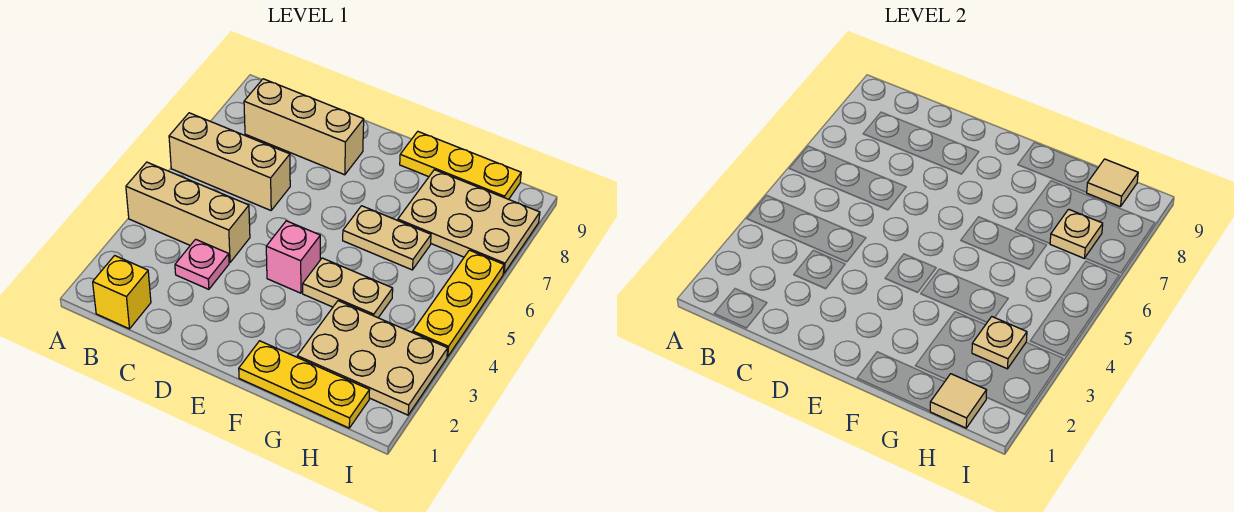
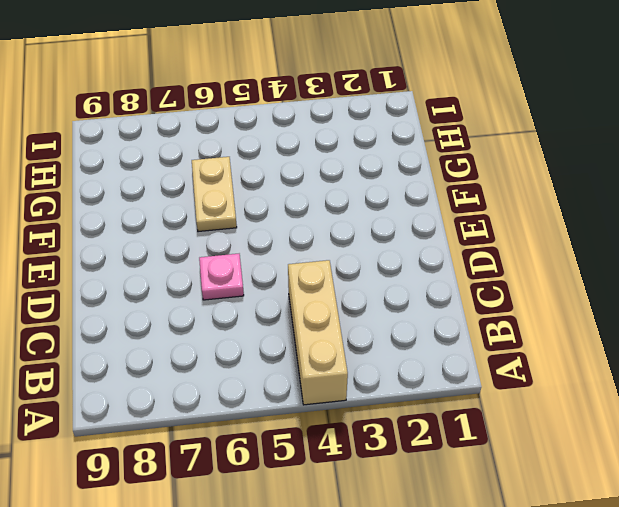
pink plate D6 level 1 -> pink plate C3 level 1
none -> tan brick A6:C6 level 1
none -> yellow brick B1 level 1
none -> tan brick B8:D8 level 1

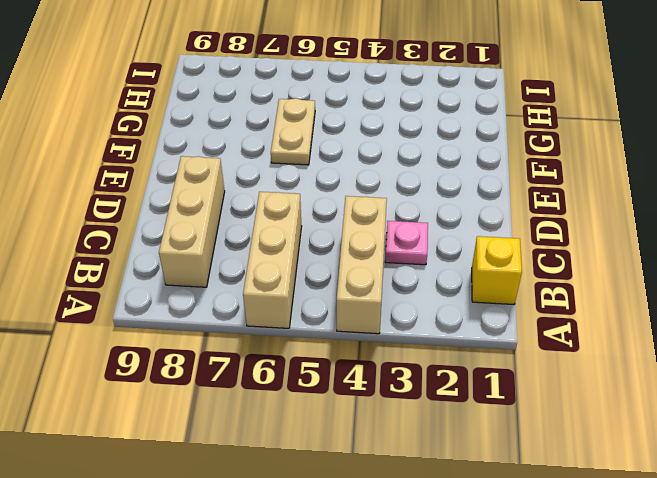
none -> pink brick E4 level 1
none -> yellow plate F1:H1 level 1
none -> tan plate F4:G4 level 1

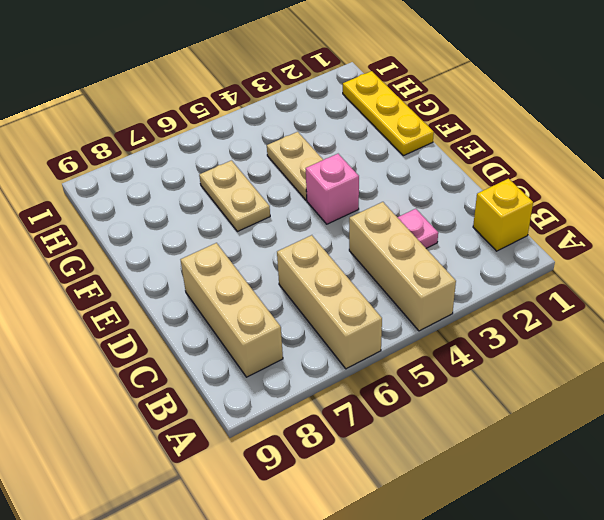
none -> yellow plate F9:H9 level 1
none -> tan plate G2:I3 level 1
none -> tan plate G7:I8 level 1

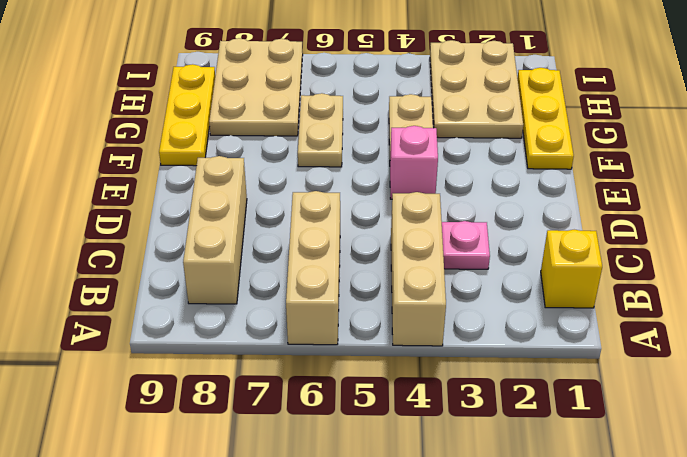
none -> yellow plate I4:I6 level 1
none -> tan tile H1 level 2
none -> tan plate H3 level 2

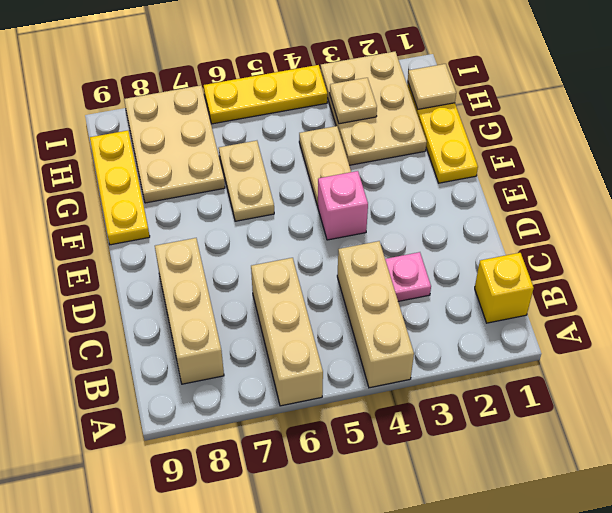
none -> tan plate H7 level 2
none -> tan tile H9 level 2

